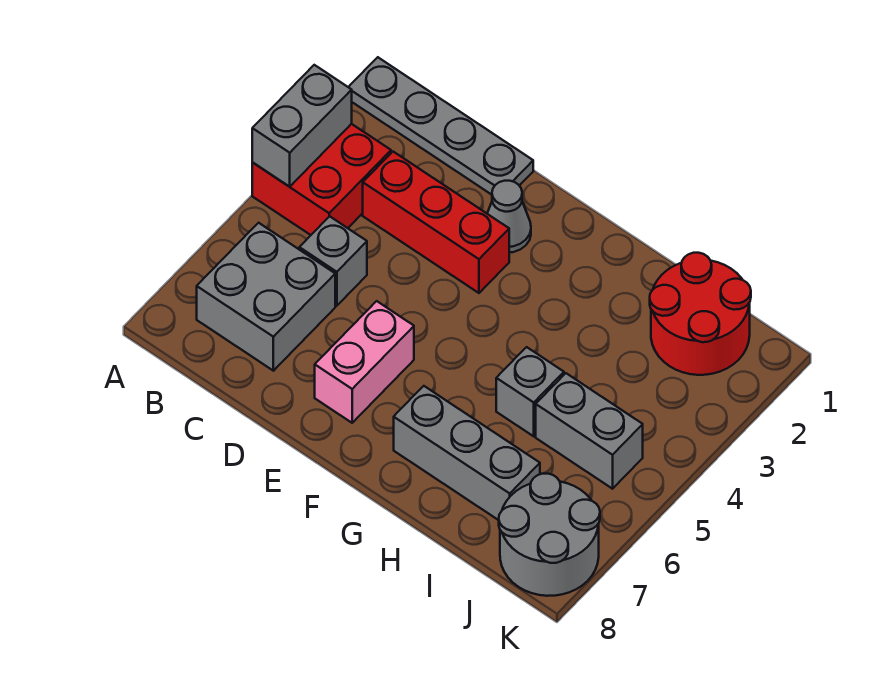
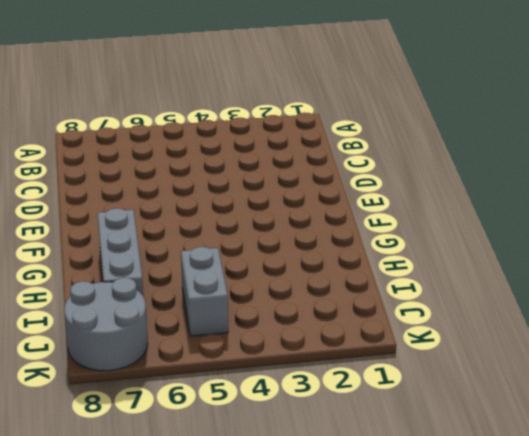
none -> grey plate A1:D1 level 1
none -> red brick A3:B4 level 1
none -> grey brick B6:C7 level 1

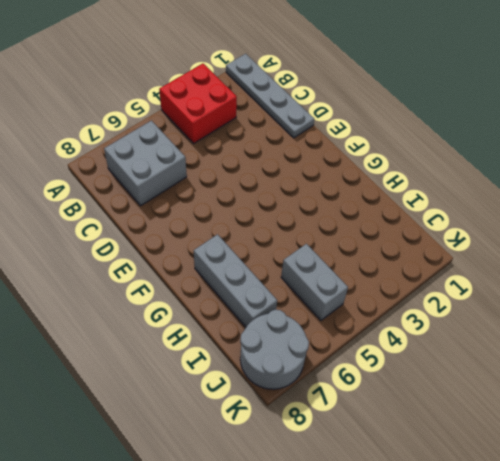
none -> red brick C3:E3 level 1
none -> grey brick C5 level 1
none -> grey cone E2 level 1

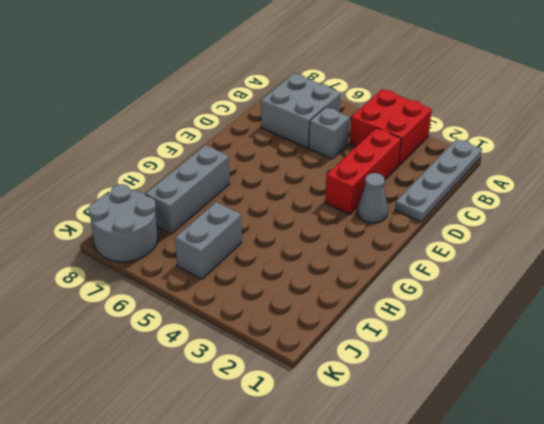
none -> pink brick E6:E7 level 1
none -> grey brick H5 level 1
none -> red round brick I1:J2 level 1

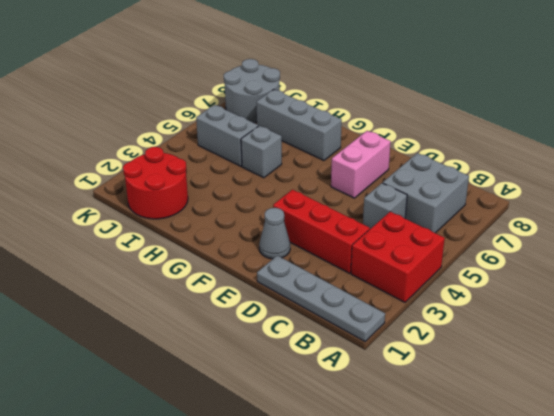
none -> grey brick A3:A4 level 2

